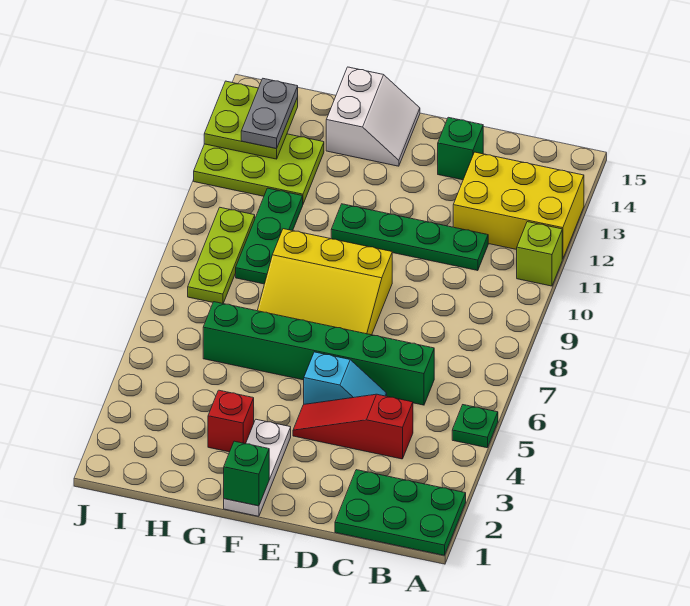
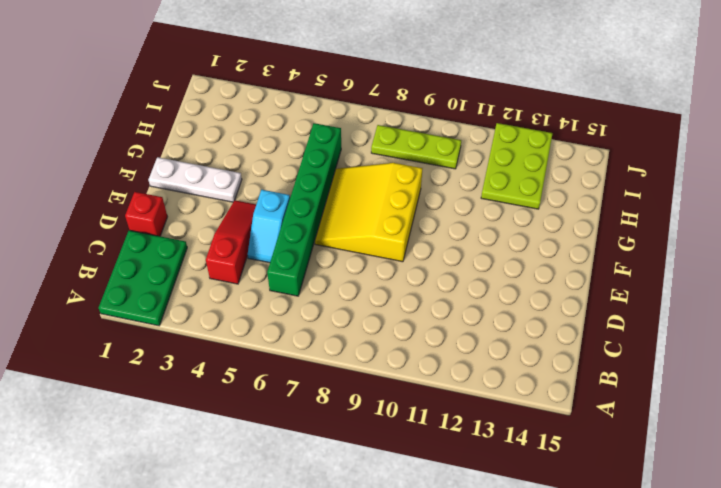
red brick D1 level 1 -> red brick G3 level 1
none -> green plate A5 level 1
none -> lime brick A11 level 1
none -> yellow brick A12:C13 level 1

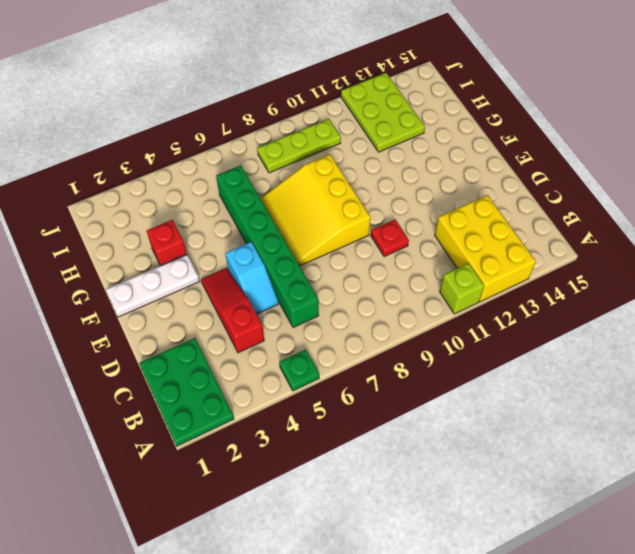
red plate D10 level 1 -> none
none -> green plate C11:F11 level 1
none -> green brick D14 level 1
none -> white slope F14:G15 level 1 top G

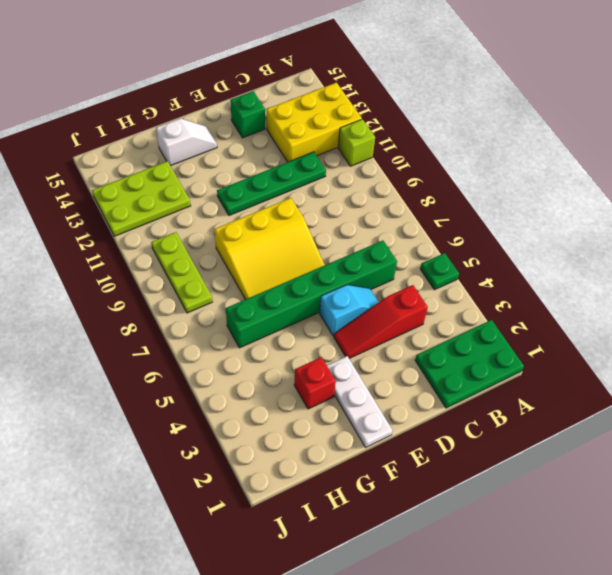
white slope F14:G14 level 1 top G -> white slope F14:G15 level 1 top G
none -> green plate H9:H11 level 1
none -> green brick F1 level 2
none -> lime plate I13:J14 level 2

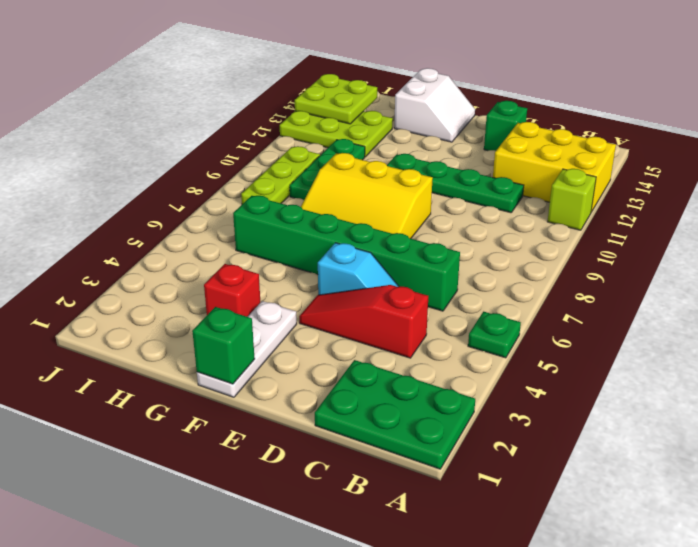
none -> grey plate I13:I14 level 3

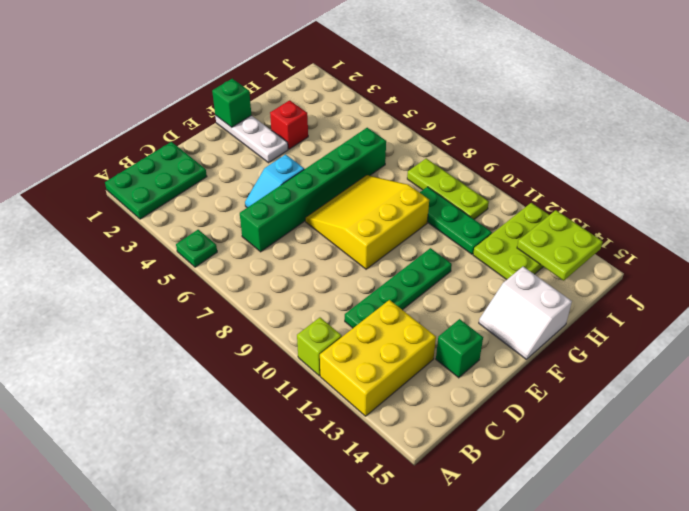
none -> red slope C4:E4 level 1 top C
none -> grey plate I13:I14 level 3

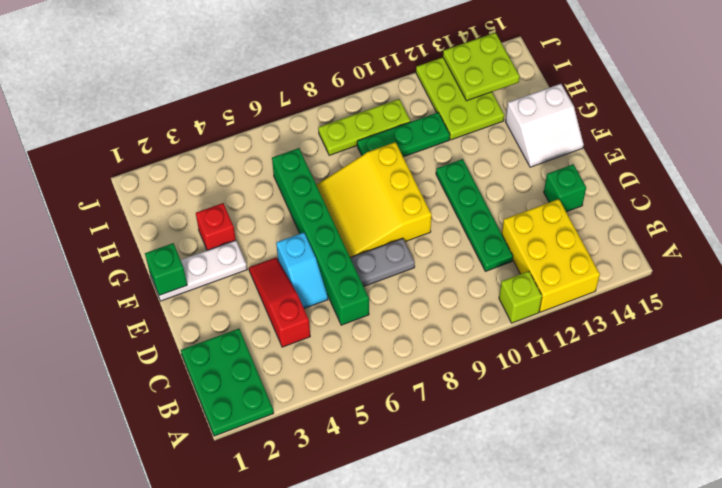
grey plate D7:D8 level 1 -> grey plate I13:I14 level 3
none -> green plate A5 level 1

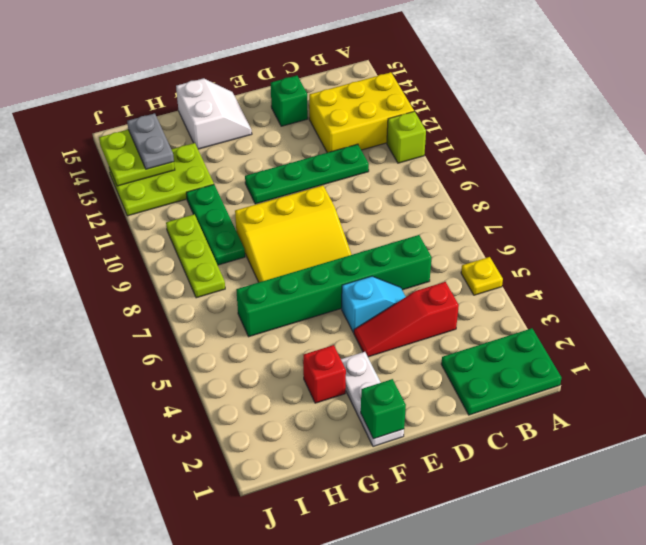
yellow plate A5 level 1 -> green plate A5 level 1

